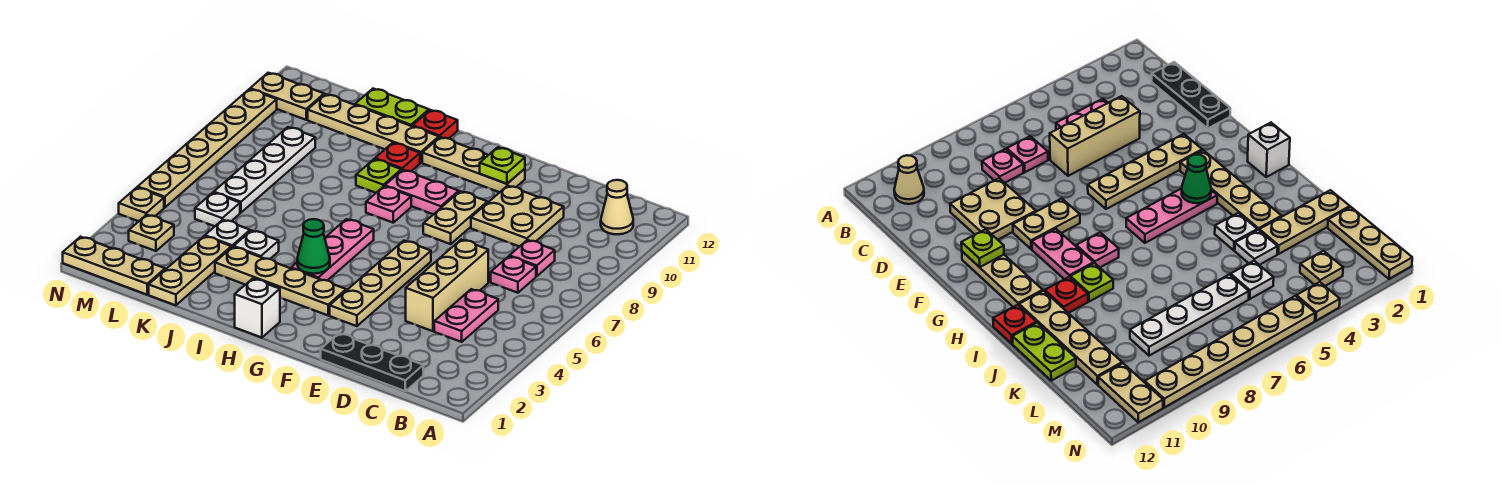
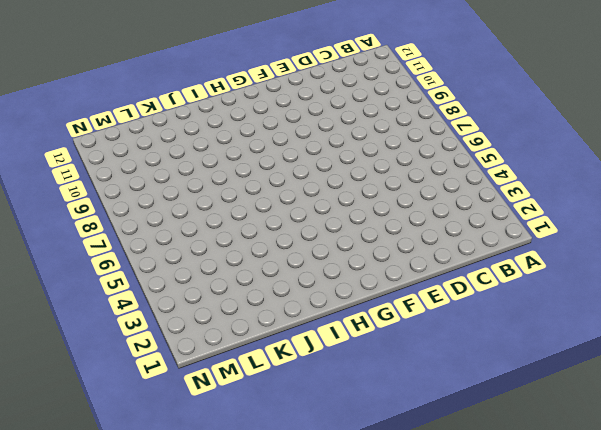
none -> tan cone B11 level 1
none -> black plate C1:E1 level 1
none -> pink plate C4:C5 level 1
none -> pink plate C7 level 1

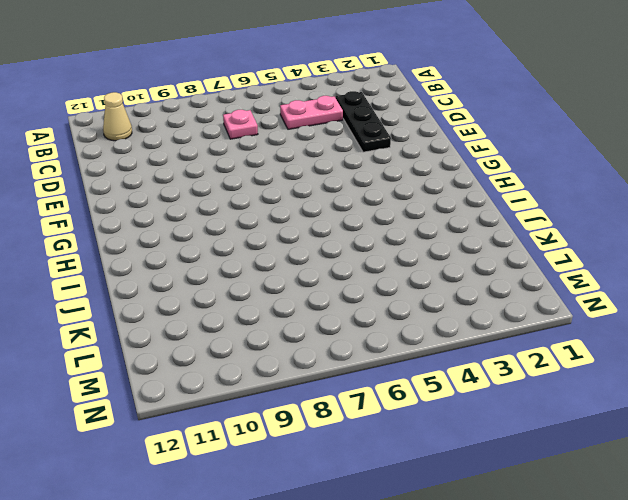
black plate C3:E3 level 1 -> black plate C1:E1 level 1
none -> pink plate C8 level 1
none -> tan brick D4:D6 level 1
none -> tan plate D9:E10 level 1
none -> tan plate F3:F6 level 1

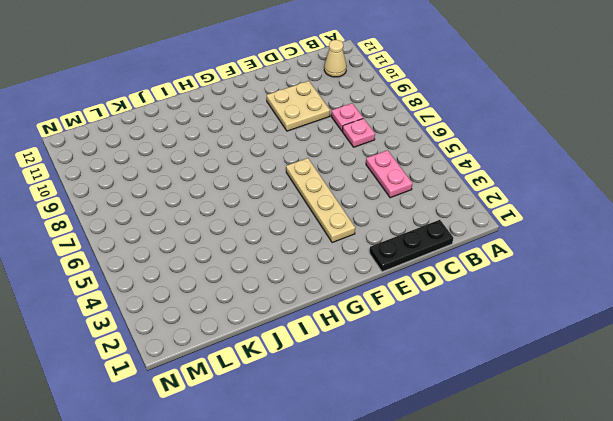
none -> tan brick D4:D6 level 1
none -> tan plate F8:F9 level 1
none -> tan plate F11:H11 level 1
none -> tan plate G3:J3 level 1

